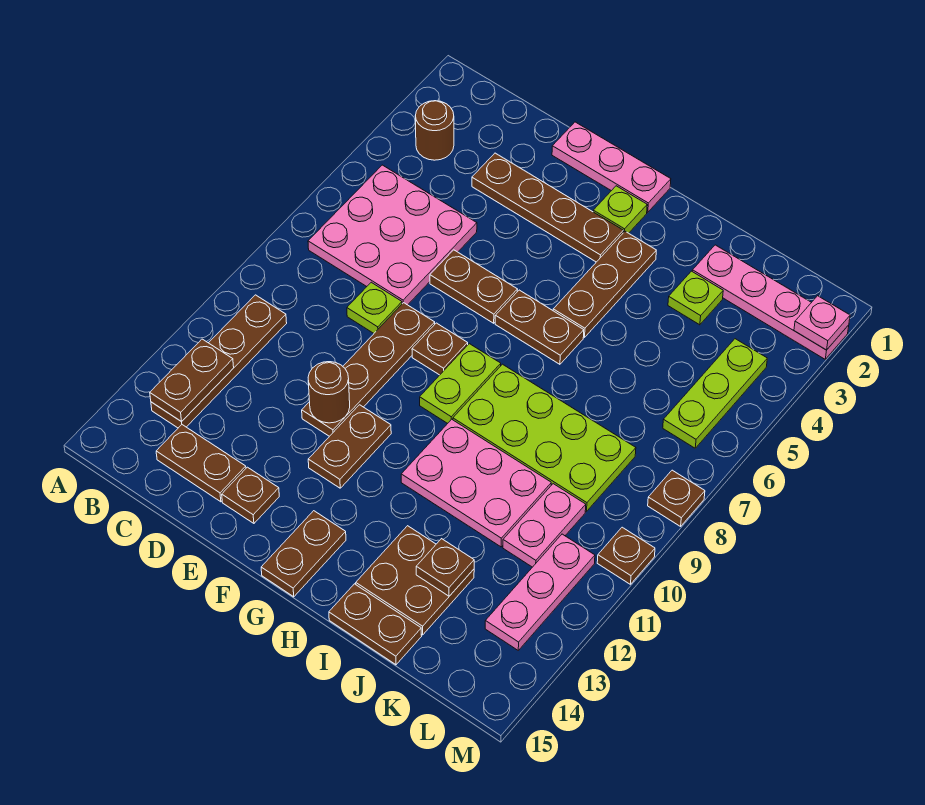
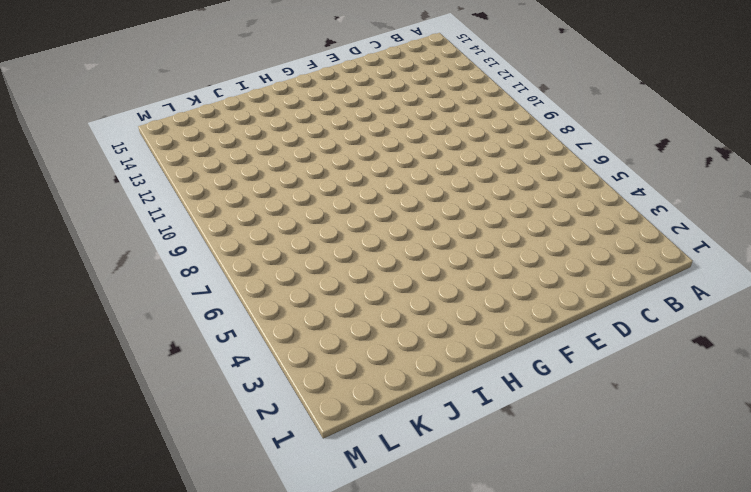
none -> brown round brick B3 level 1
none -> pink plate B5:D7 level 1
none -> brown plate B10:B13 level 1
none -> brown plate C14:D14 level 1

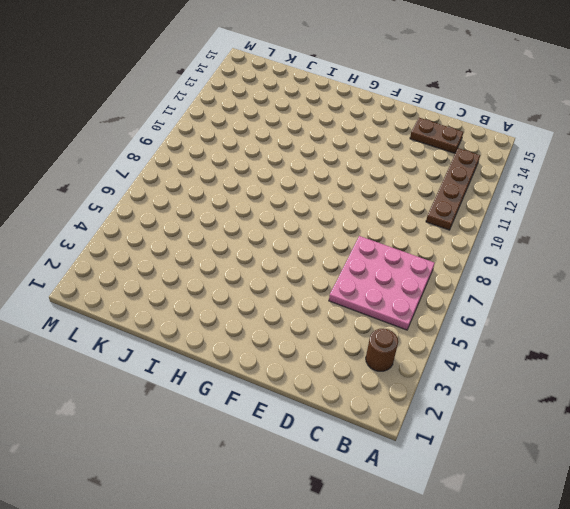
none -> brown plate D3:G3 level 1
none -> lime plate D8 level 1
none -> pink plate E1:G1 level 1
none -> brown plate E6:F6 level 1

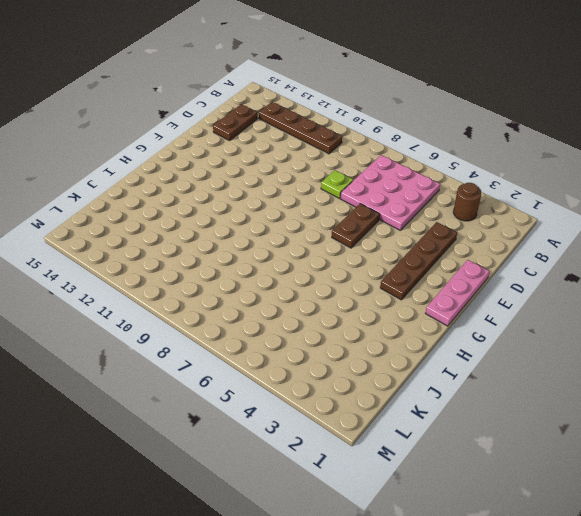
none -> brown plate E8:E11 level 1
none -> brown plate E14 level 1
none -> brown plate F8 level 1
none -> brown plate F11:F12 level 1

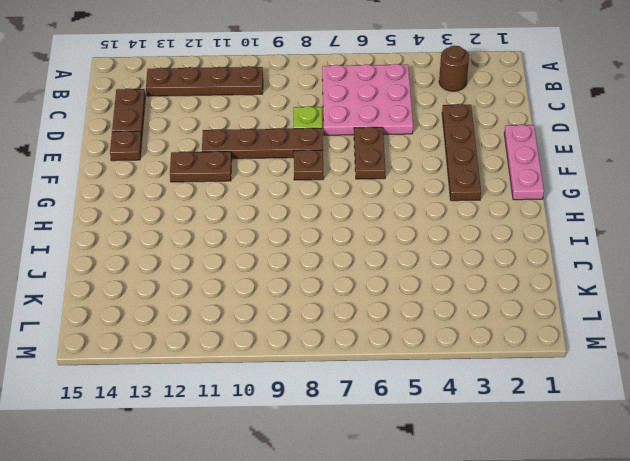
none -> lime plate G2 level 1
none -> brown plate G6:H6 level 1
none -> lime plate G8:G9 level 1
none -> brown plate G14:G15 level 1

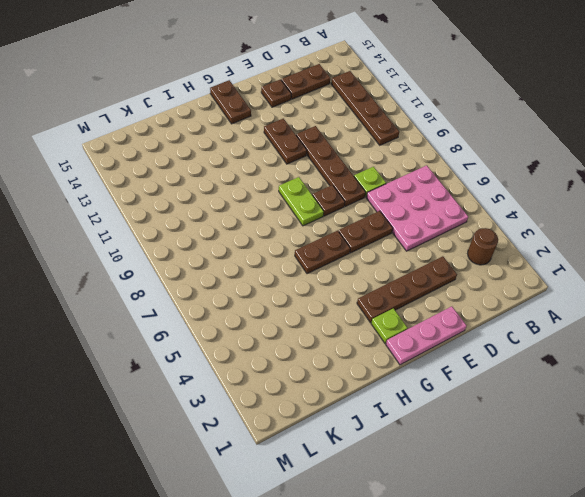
none -> brown plate H3:H5 level 1
none -> lime plate H8:K9 level 1
none -> pink plate H10:J11 level 1
none -> brown plate I13:J14 level 1

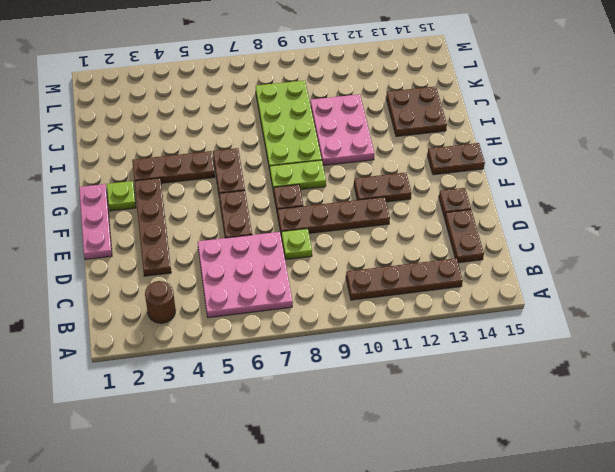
none -> brown plate I15:J15 level 1
none -> pink plate J2:M2 level 1
none -> lime plate J3 level 1
none -> pink plate K10:K11 level 1

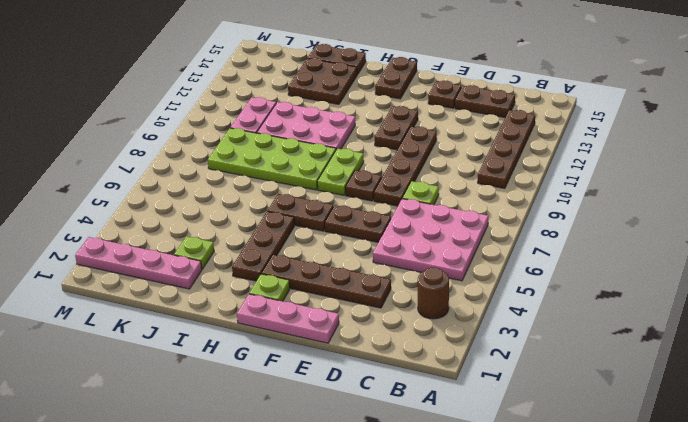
none -> lime plate L4:L6 level 1
none -> pink plate L11:L13 level 1
none -> brown plate M8 level 1
none -> brown plate M10 level 1

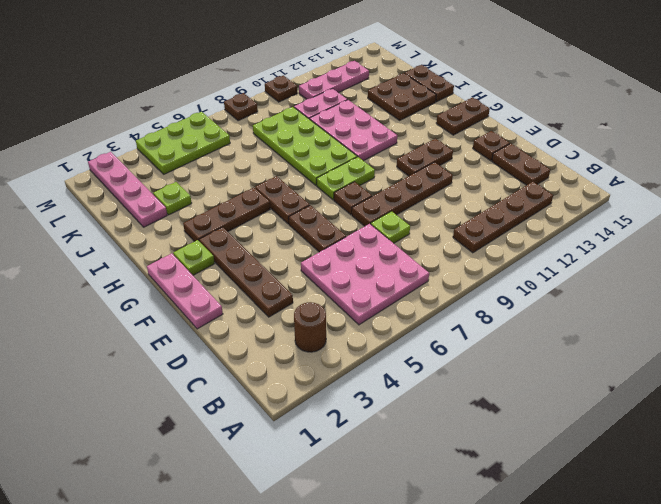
lime plate L4:M6 level 1 -> lime plate L4:L6 level 1
none -> brown plate B12:B13 level 2
none -> brown round brick E11 level 2
none -> brown plate J13 level 2
none -> pink plate M2 level 2

